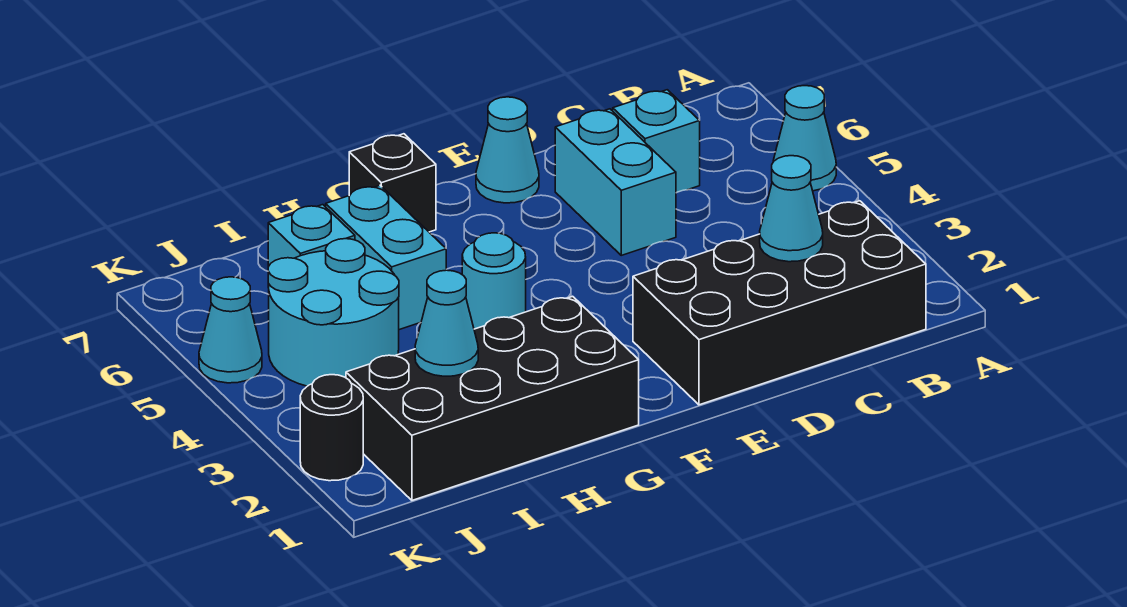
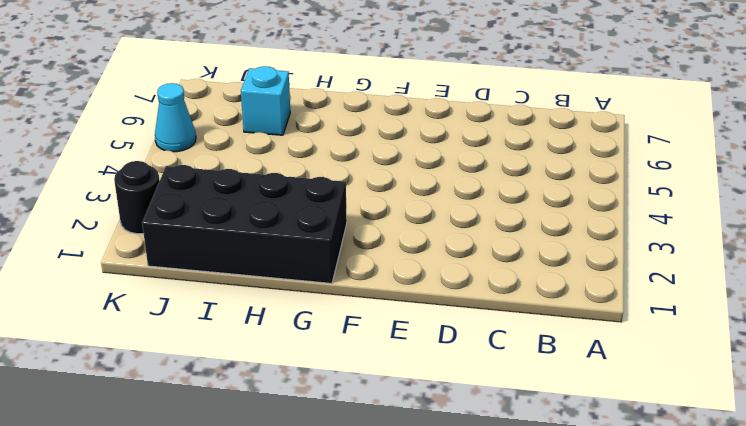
none -> cyan cone A5 level 1
none -> black brick B1:E2 level 1
none -> cyan brick C6 level 1

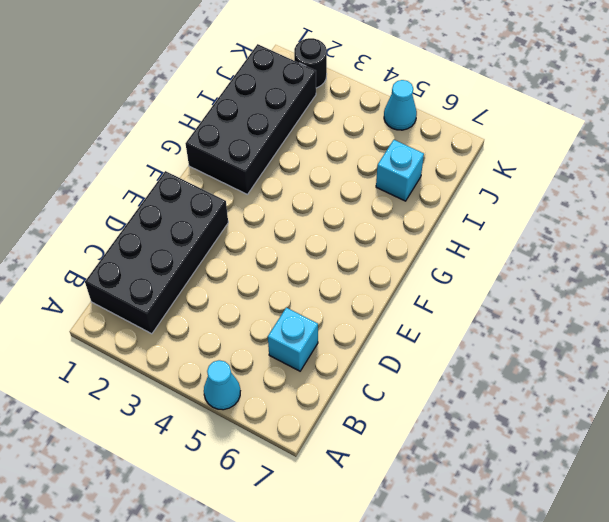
none -> cyan brick D5:D6 level 1
none -> cyan cone E7 level 1
none -> cyan round brick G4 level 1

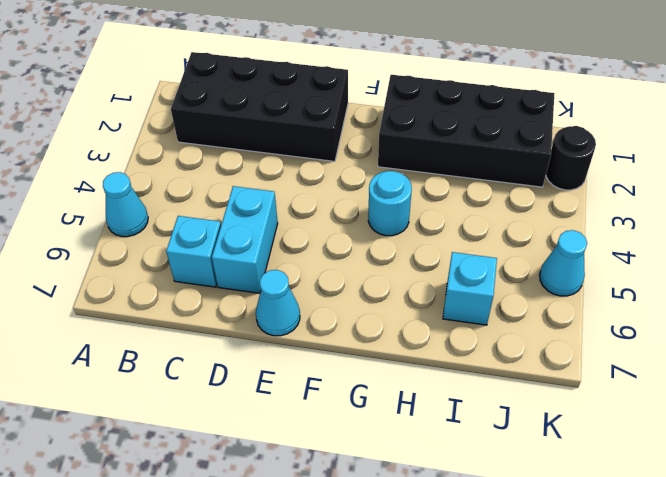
none -> black brick G7 level 1
none -> cyan brick H5:H6 level 1
none -> cyan round brick I4:J5 level 1

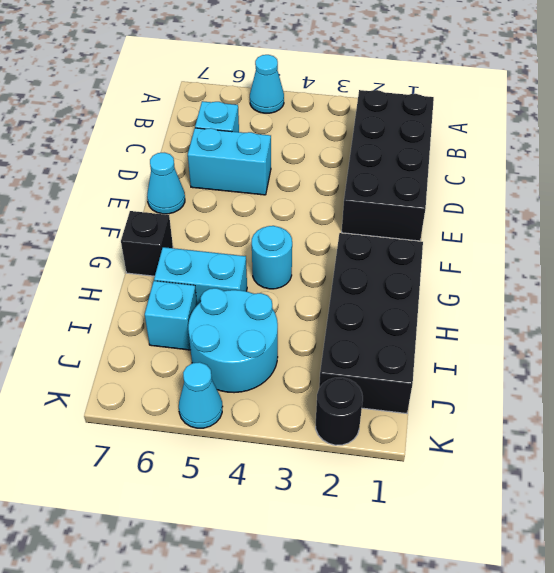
none -> cyan cone C2 level 2
none -> cyan cone I2 level 2

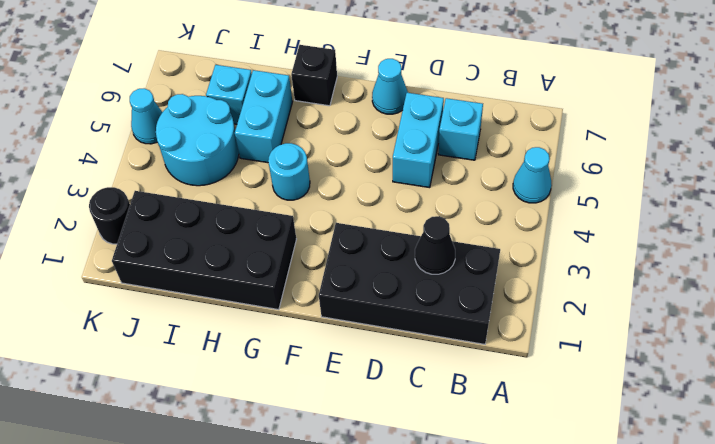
black cone C2 level 2 -> cyan cone C2 level 2
none -> cyan cone I2 level 2

